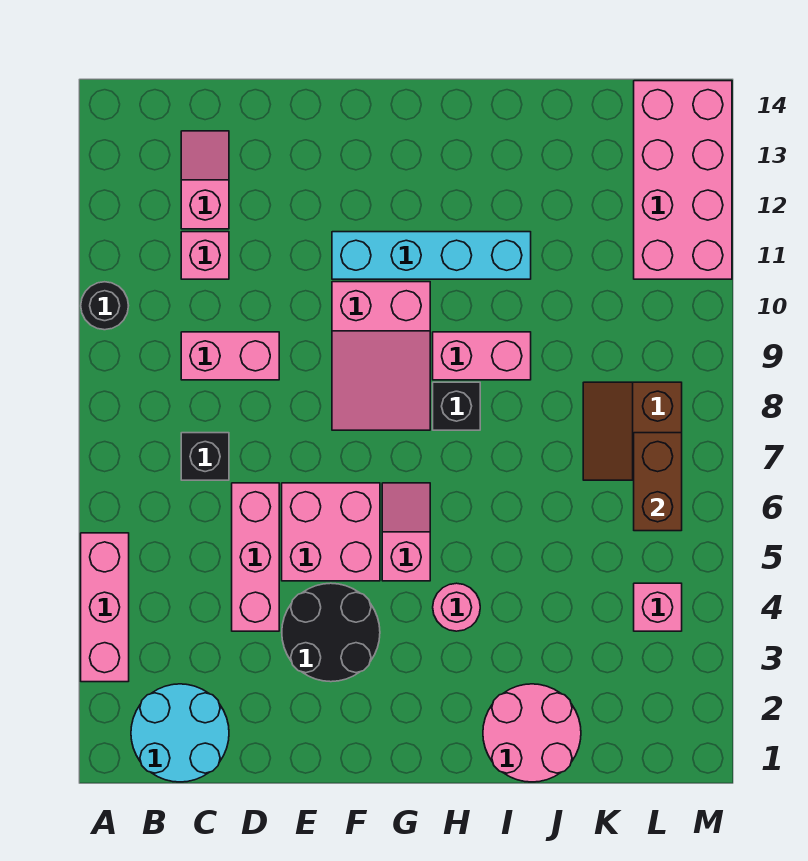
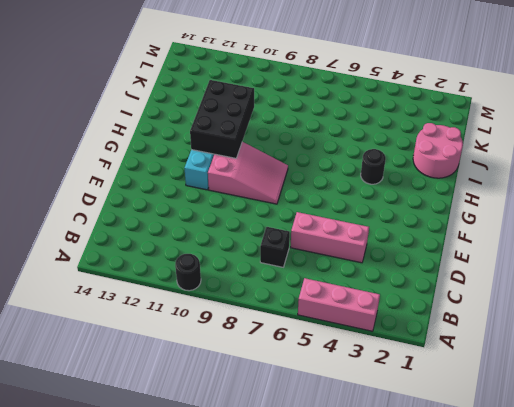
black brick G10:I11 level 2 -> none
black round brick H4 level 1 -> pink round brick H4 level 1
none -> cyan round brick B1:C2 level 1
none -> pink brick C9:D9 level 1
none -> pink brick C11 level 1

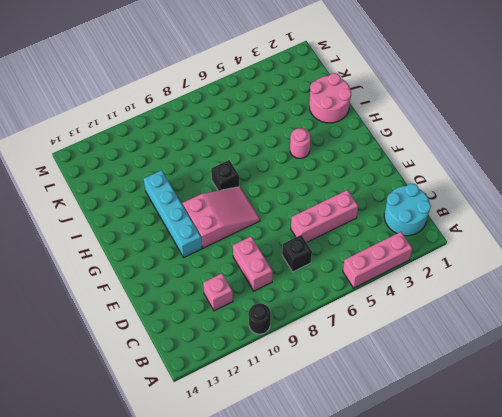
none -> pink slope C12:C13 level 1 top 12
none -> black round brick E3:F4 level 1
none -> pink brick E5:F6 level 1

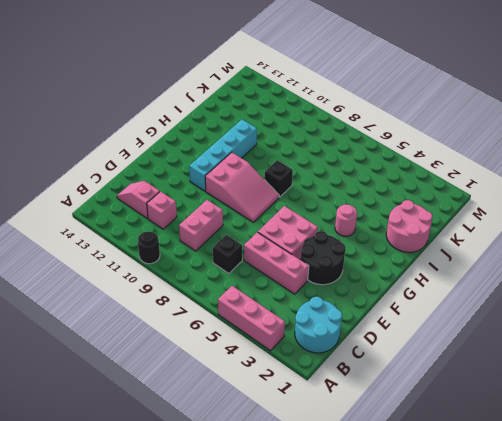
none -> pink slope G5:G6 level 1 top 5
none -> pink brick H9:I9 level 1
none -> brown slope K7:L8 level 1 top L

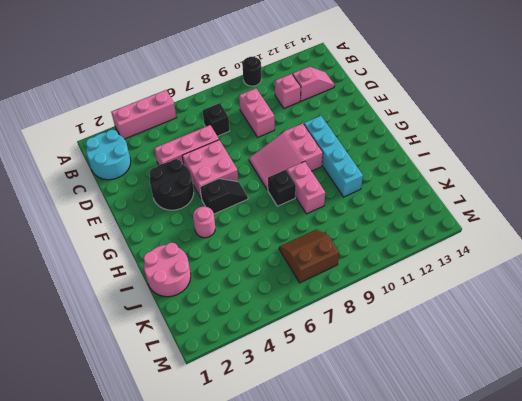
black slope G5:G6 level 1 top 5 -> pink slope G5:G6 level 1 top 5
none -> pink brick L4 level 1
none -> pink brick L11:M14 level 1
none -> brown brick L6:L7 level 2

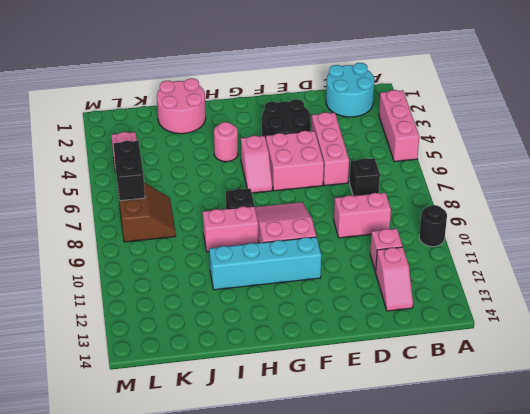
black brick L6:L7 level 2 -> brown brick L6:L7 level 2
none -> pink brick L11:M14 level 1

